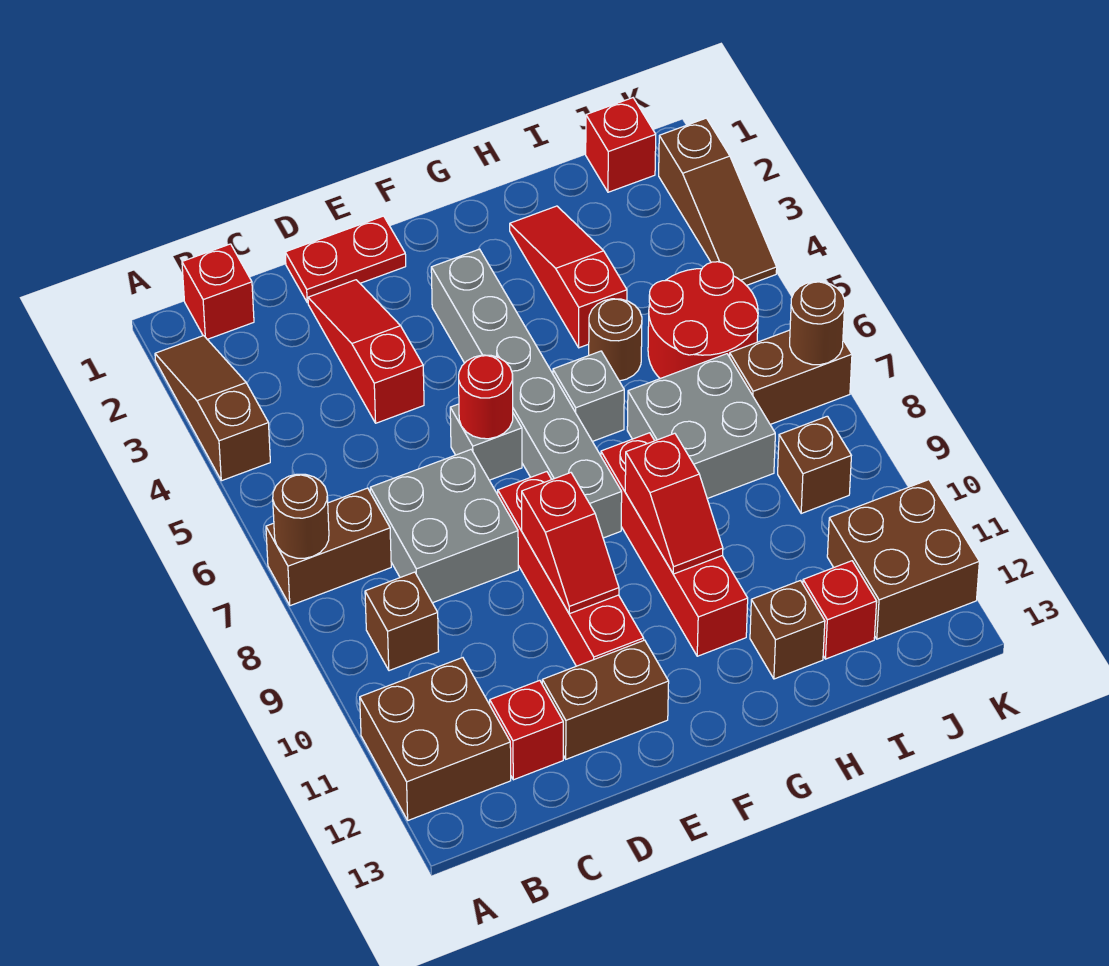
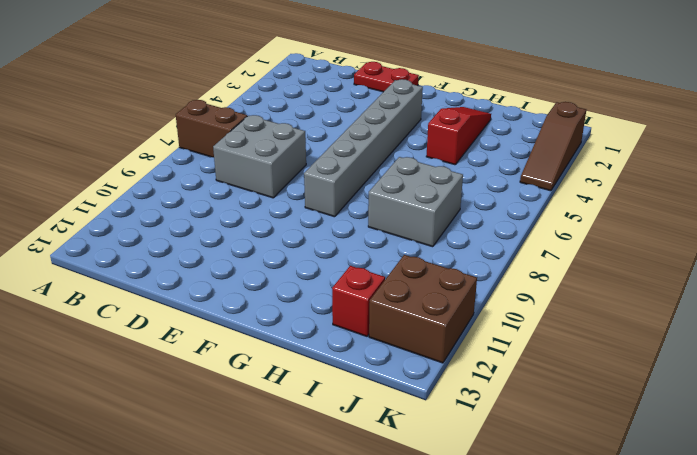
none -> brown slope A2:A4 level 1 top 4
none -> brown brick A11:B12 level 1
none -> red brick B1 level 1
none -> brown brick B9 level 1

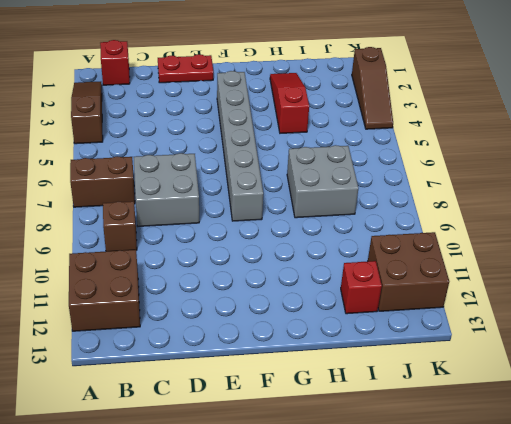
none -> red brick C12 level 1
none -> red slope D2:D4 level 1 top 4
none -> brown brick D12:E12 level 1
none -> grey brick E6 level 1

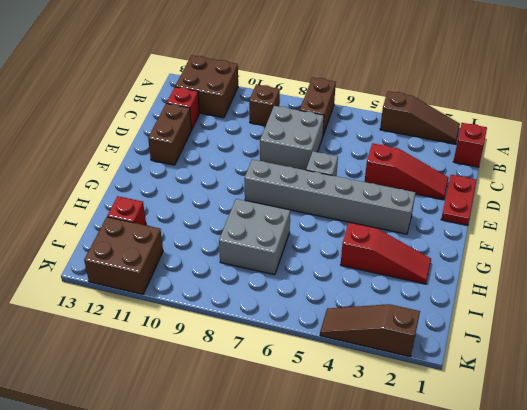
none -> red brick E8:E11 level 1
none -> grey brick G6 level 1
none -> red brick G8:G11 level 1
none -> brown round brick H5 level 1

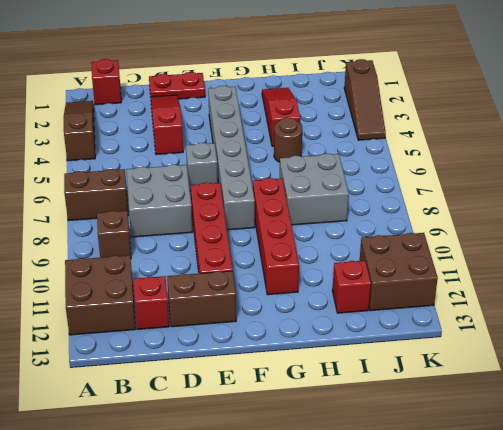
none -> grey brick G6 level 1
none -> brown brick H12 level 1
none -> red round brick I5:J6 level 1
none -> red brick J1 level 1

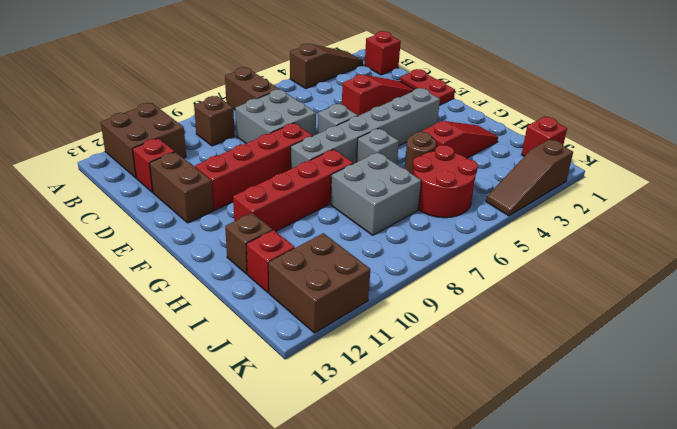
none -> brown brick J7:K7 level 1
none -> brown brick J9 level 1
none -> brown round brick A7 level 2
none -> red round brick E6 level 2

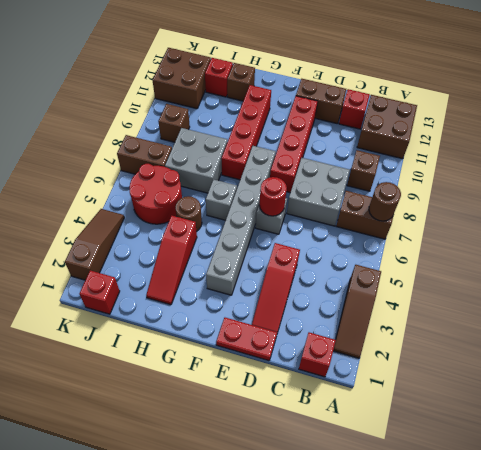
none -> red slope E9:E10 level 2 top 9
none -> red slope G9:G10 level 2 top 9
none -> brown round brick K7 level 2

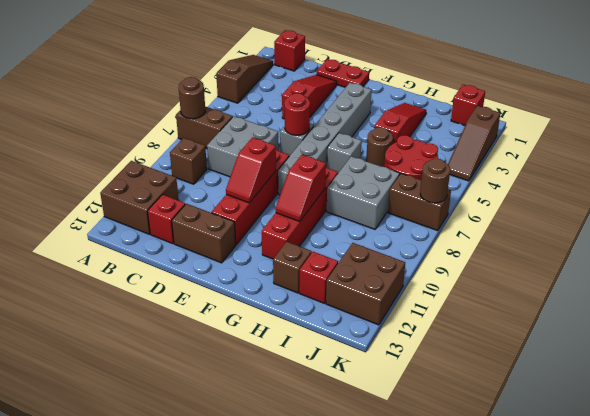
none -> brown brick J9 level 1

